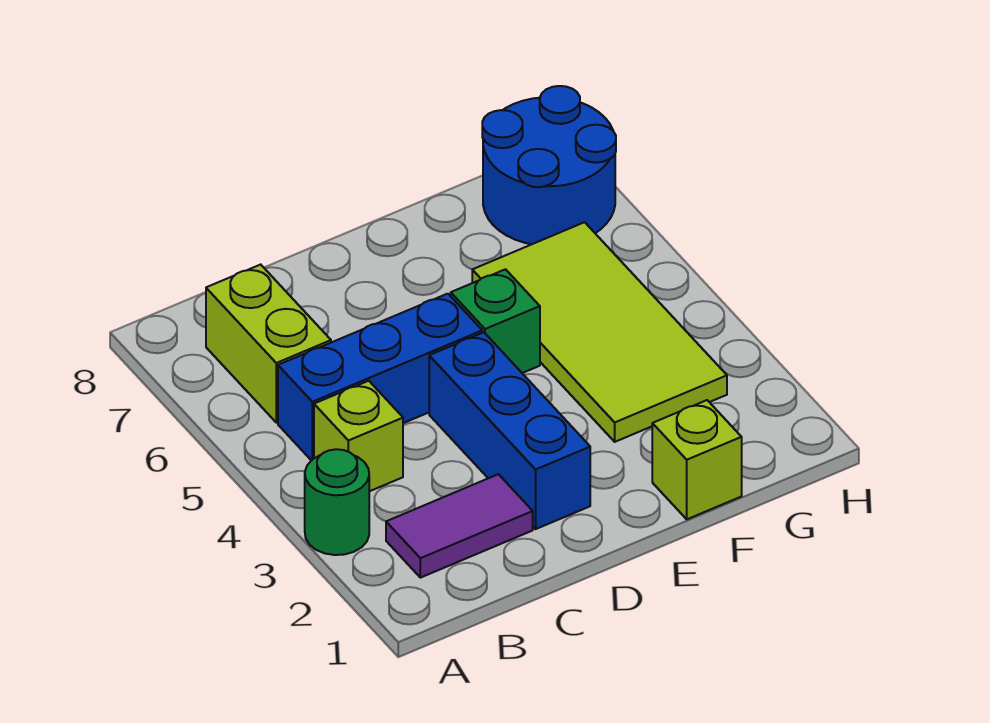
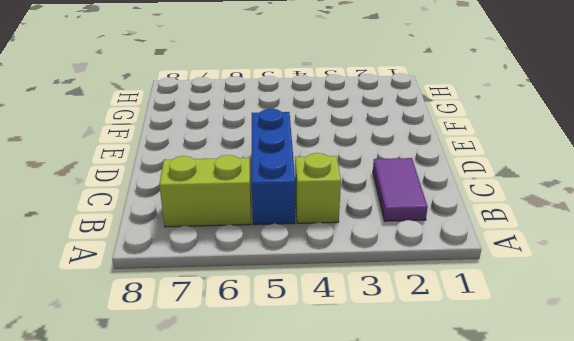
none -> green round brick A3 level 1
none -> blue brick D2:D4 level 1

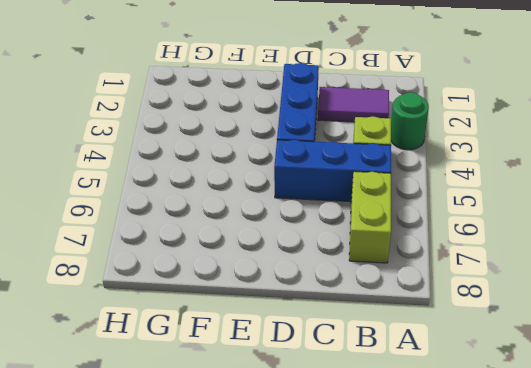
none -> green brick E5 level 1
none -> lime brick F1 level 1

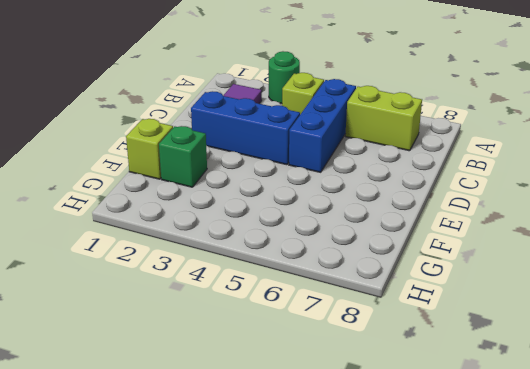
green brick F2 level 1 -> green brick E5 level 1
none -> lime tile F3:G6 level 1
none -> blue round brick G7:H8 level 1

